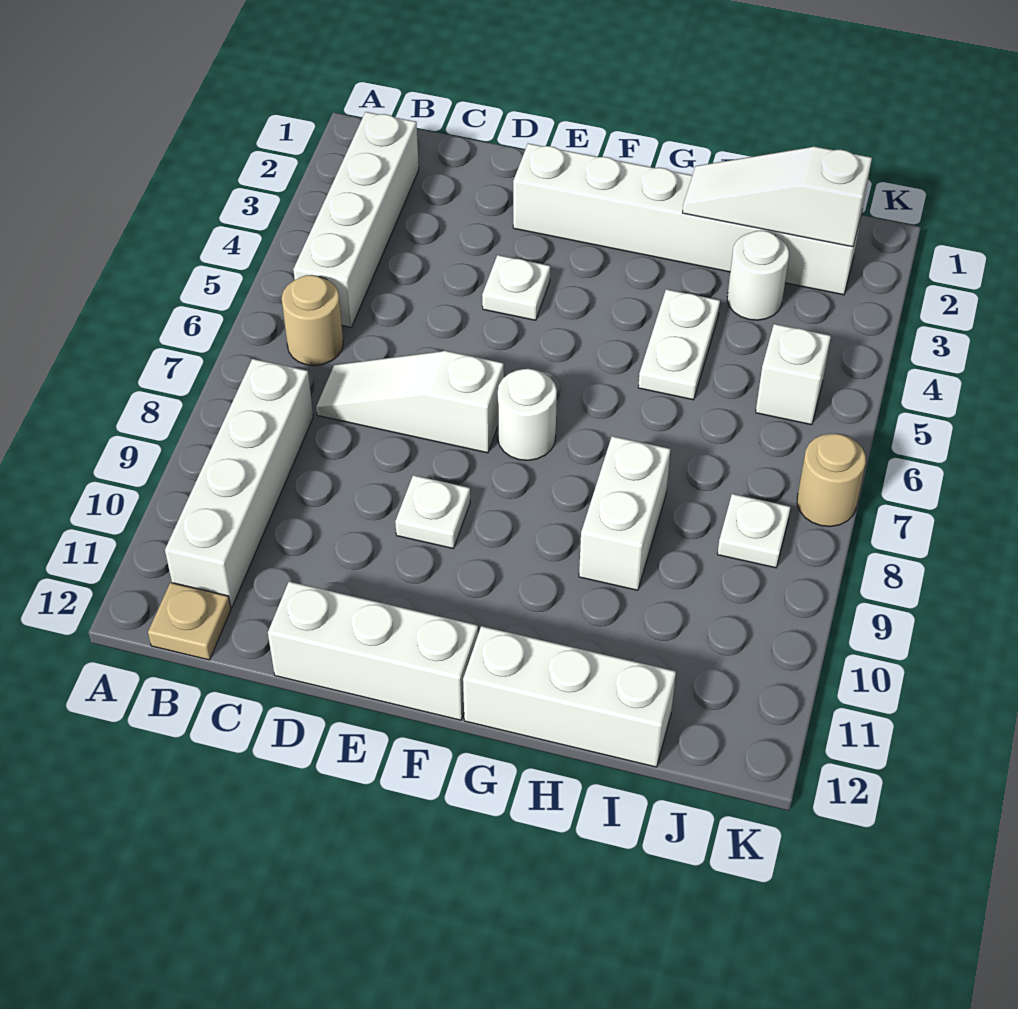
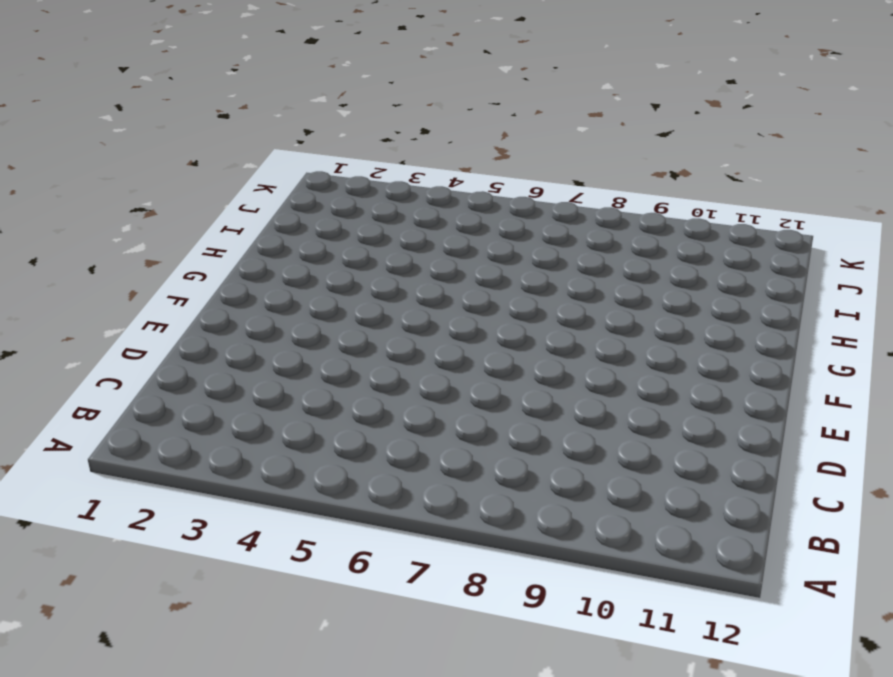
none -> white brick B2:B5 level 1
none -> tan round brick B6 level 1
none -> white brick B8:B11 level 1

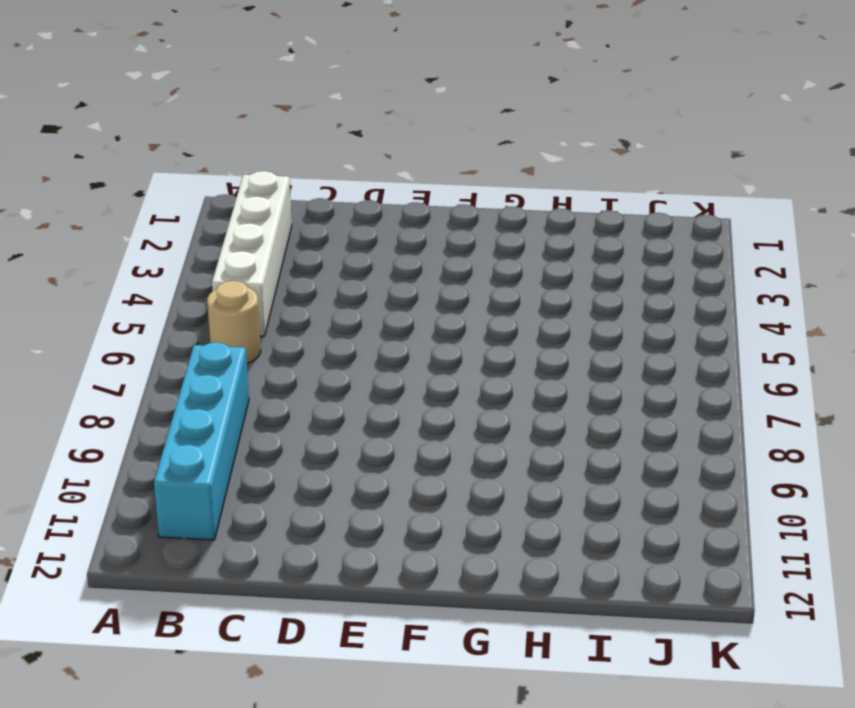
cyan brick B8:B11 level 1 -> white brick B8:B11 level 1
none -> tan plate B12 level 1
none -> white slope C7:E7 level 1 top E
none -> white brick D12:F12 level 1

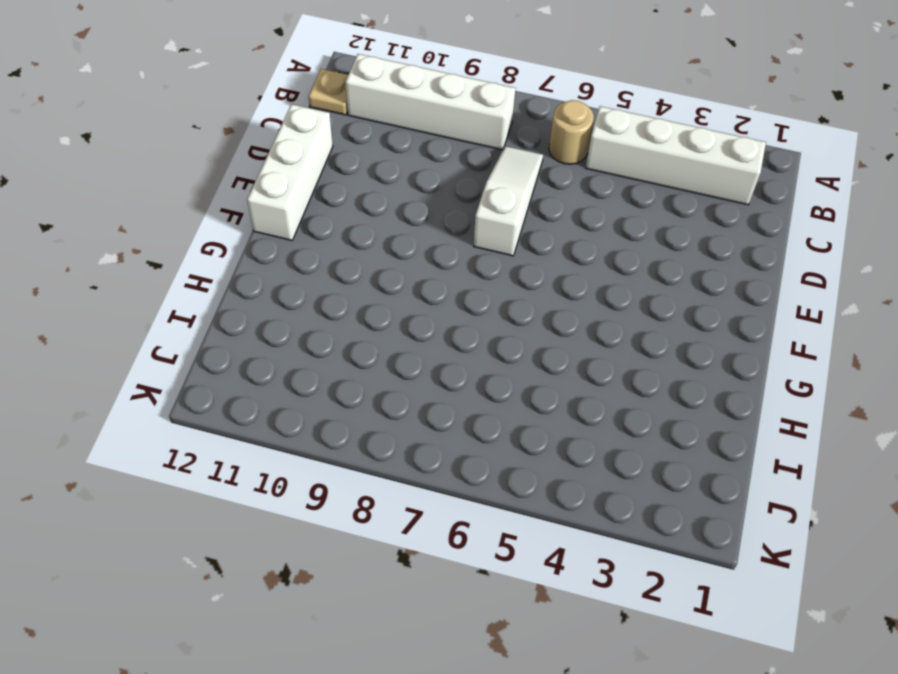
none -> white brick E2:J2 level 1
none -> white plate E4 level 1
none -> white plate E9 level 1

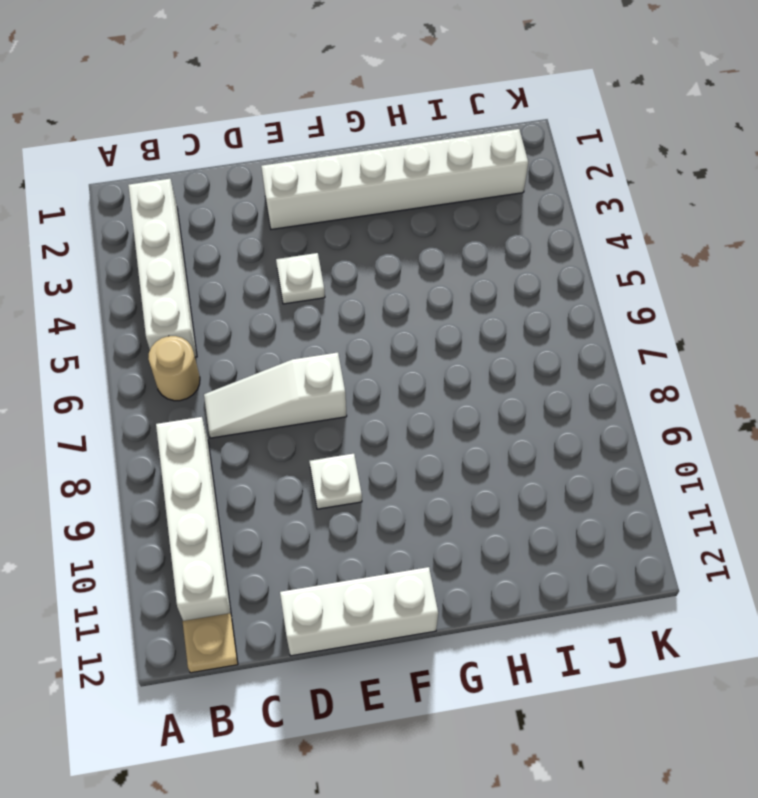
none -> white round brick F7 level 1
none -> white brick G12:I12 level 1
none -> white plate H4:H5 level 1

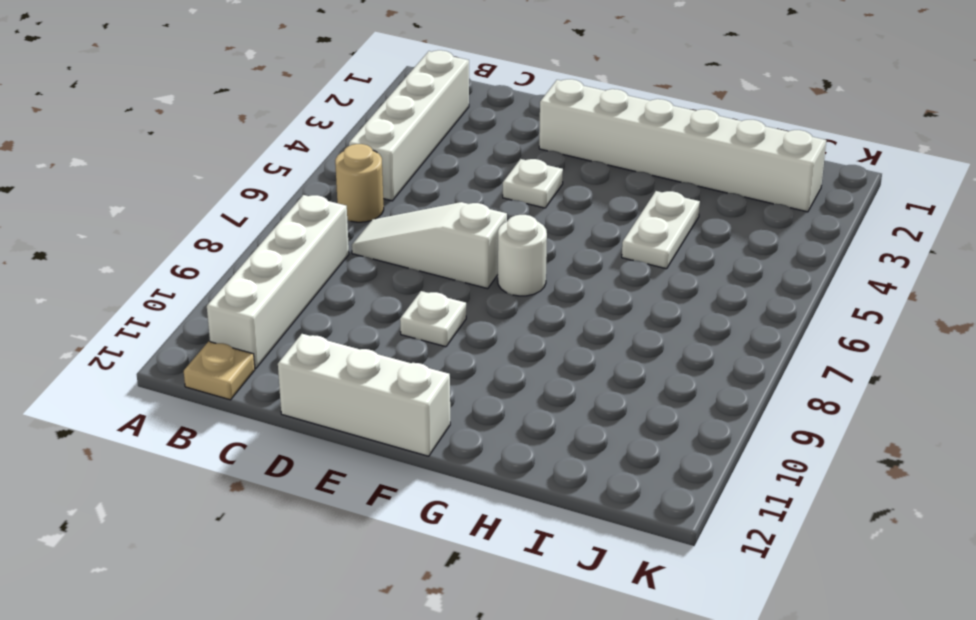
none -> white brick G12:I12 level 1
none -> white brick H8:H9 level 1
none -> white round brick I3 level 1

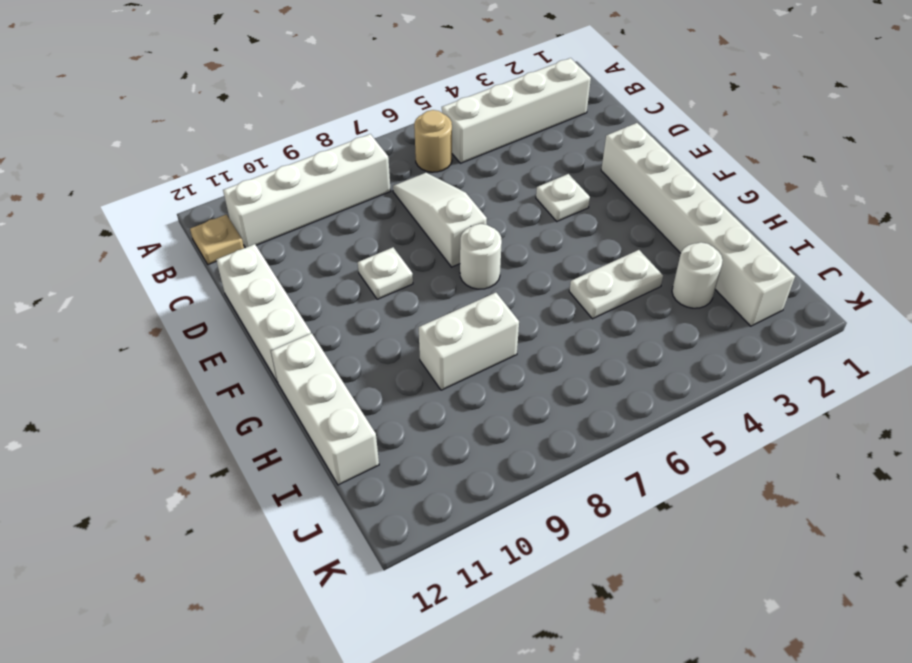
none -> white brick J5 level 1
none -> white plate J8 level 1
none -> tan round brick K7 level 1

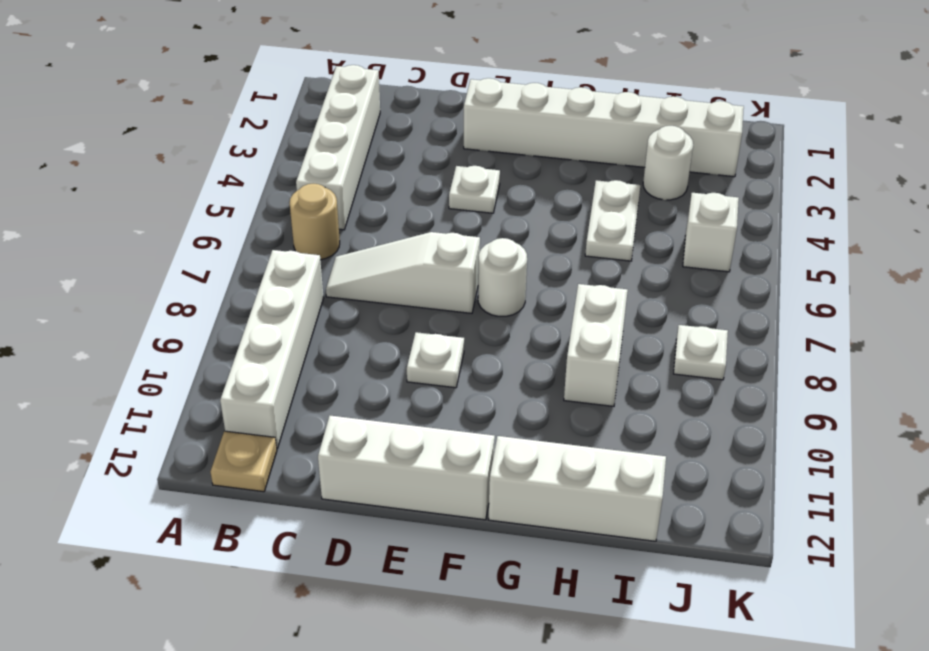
none -> tan round brick K7 level 1
none -> white slope H2:J2 level 2 top J

